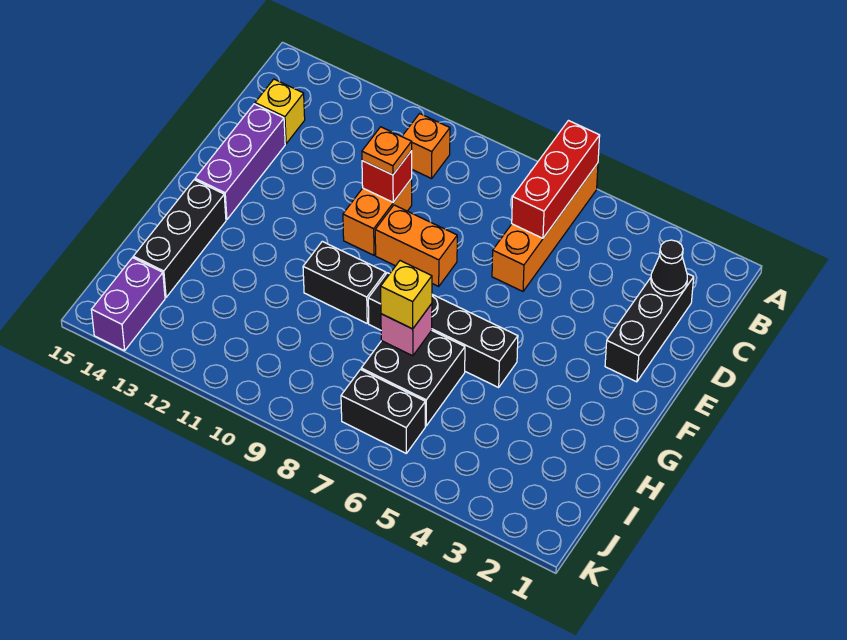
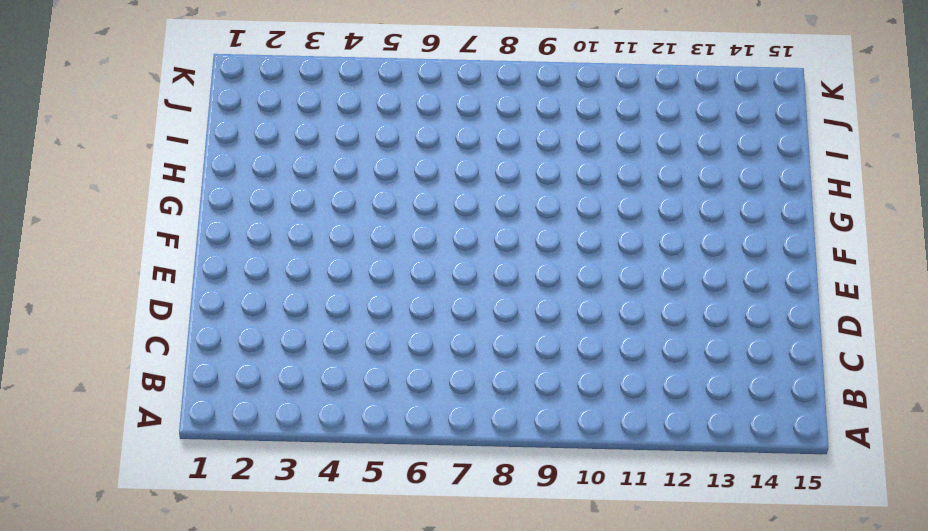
none -> orange brick A6:D6 level 1
none -> orange brick B10 level 1
none -> black brick C2:E2 level 1

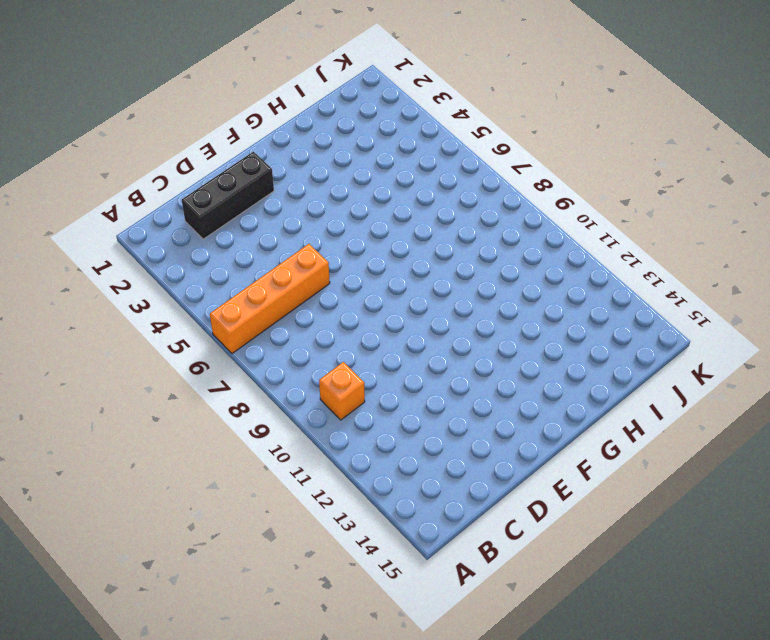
none -> yellow brick C14 level 1
none -> orange brick D10:E10 level 1
none -> purple brick D14:F14 level 1

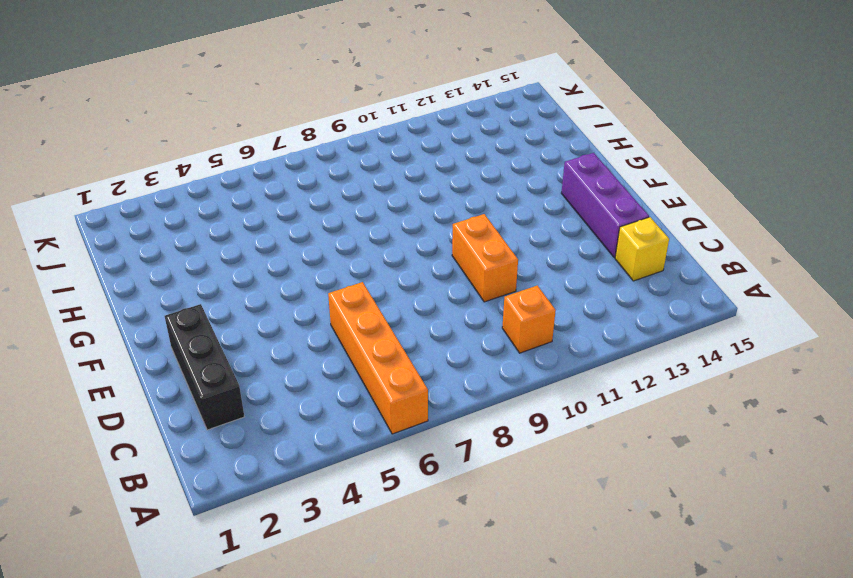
none -> orange brick E8:E9 level 1
none -> black brick G5:G8 level 1
none -> black brick G9:G10 level 1

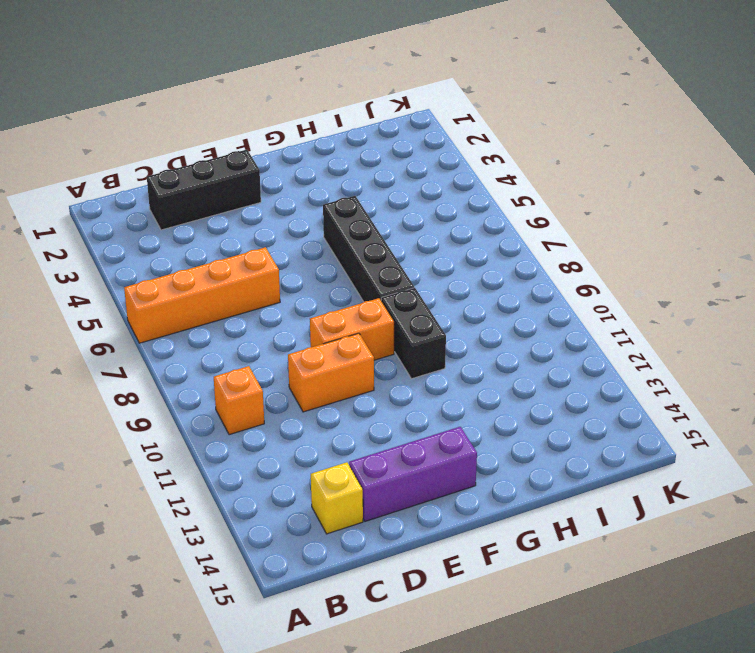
orange brick E9:F9 level 1 -> orange brick E8:E9 level 1
none -> black brick G14:I14 level 1
none -> black brick H6:I7 level 1
none -> black brick J6:J7 level 1

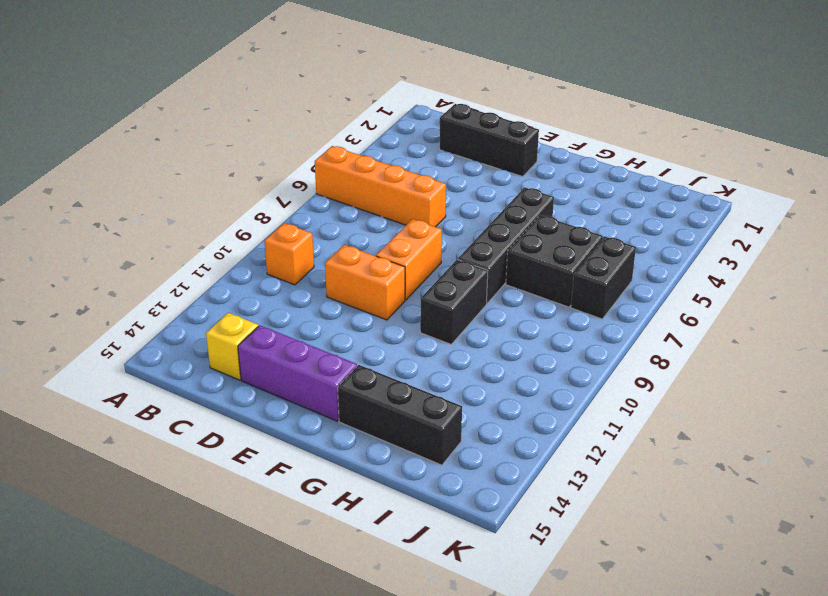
none -> purple brick J14:K14 level 1
none -> red brick A6:C6 level 2
none -> black cone C2 level 2

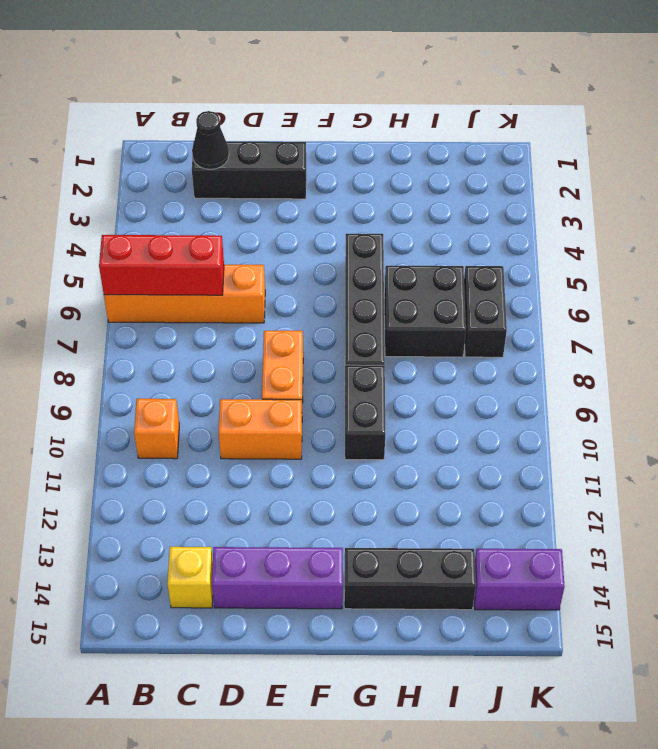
none -> red brick D10 level 2
none -> pink brick H7 level 2
none -> orange plate D10 level 3

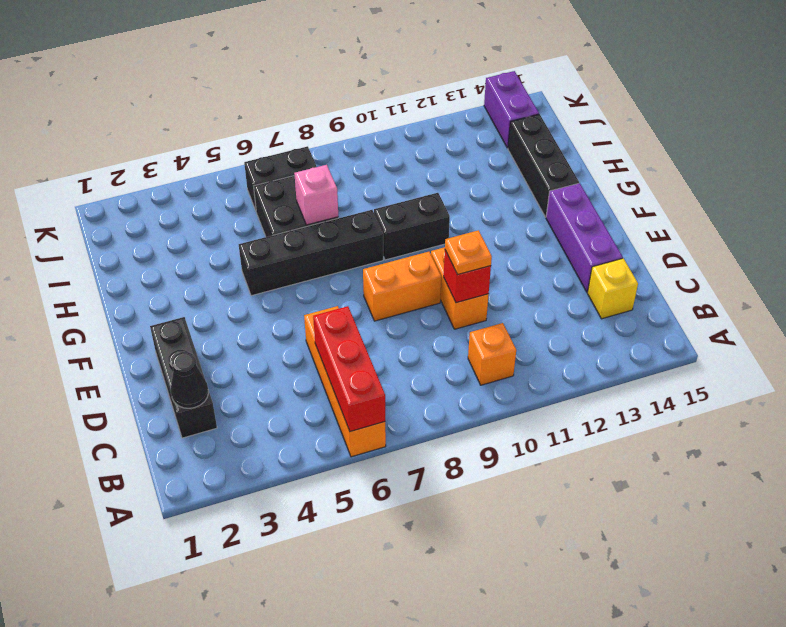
none -> yellow brick H7 level 3

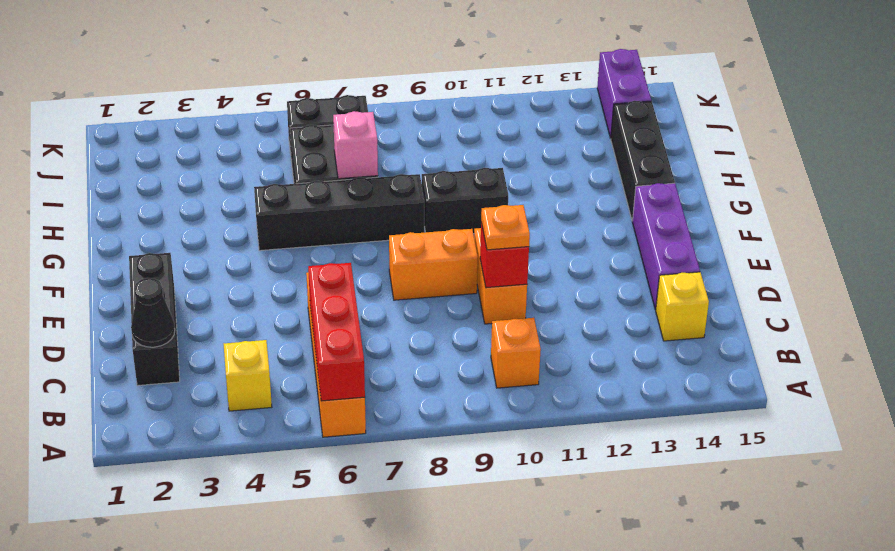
yellow brick B4 level 1 -> yellow brick H7 level 3

